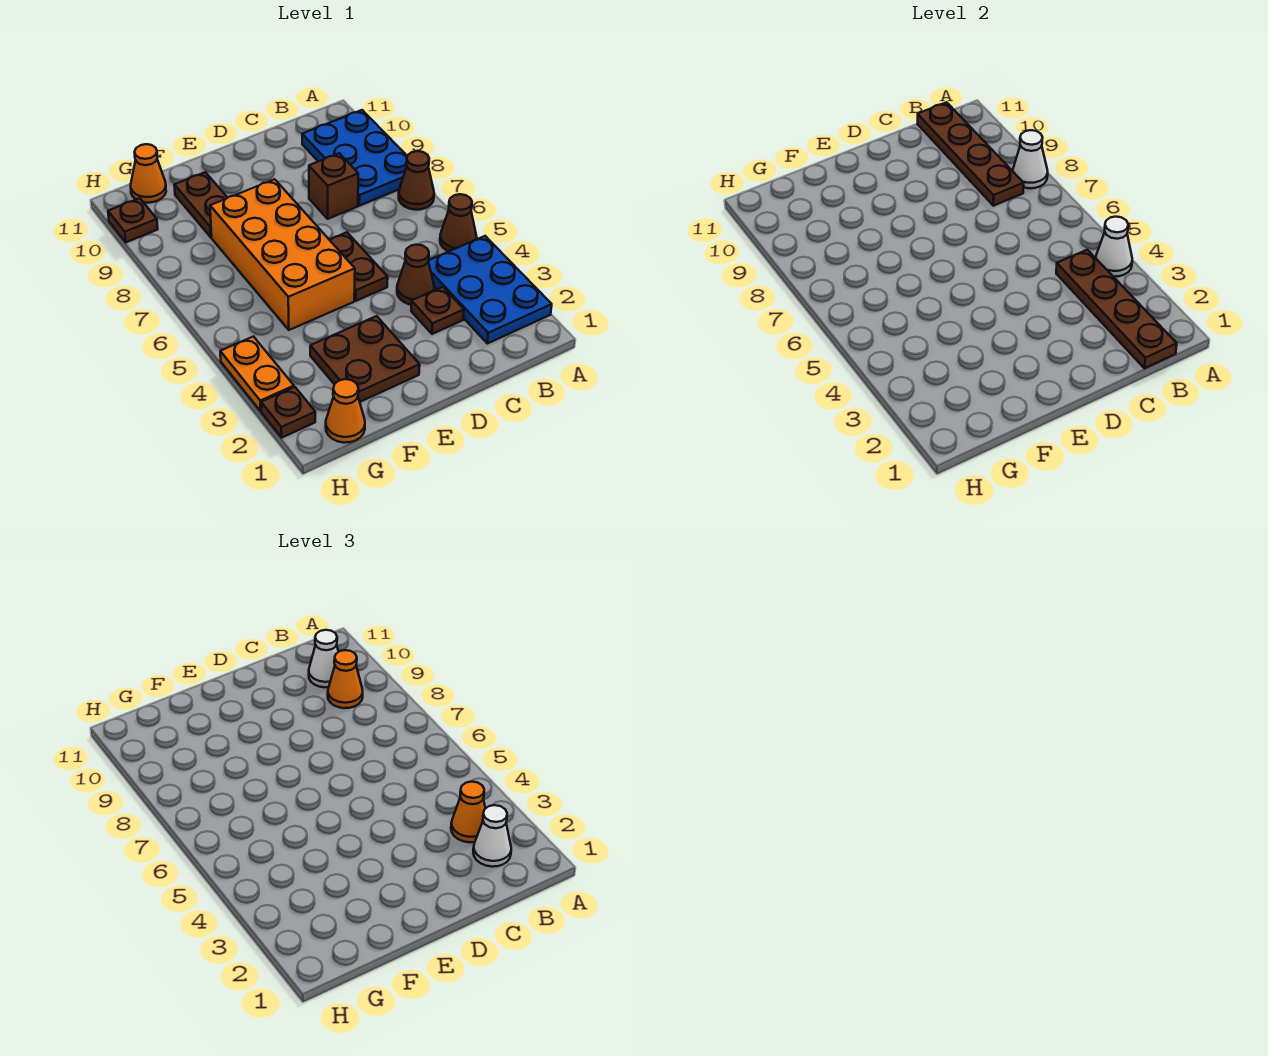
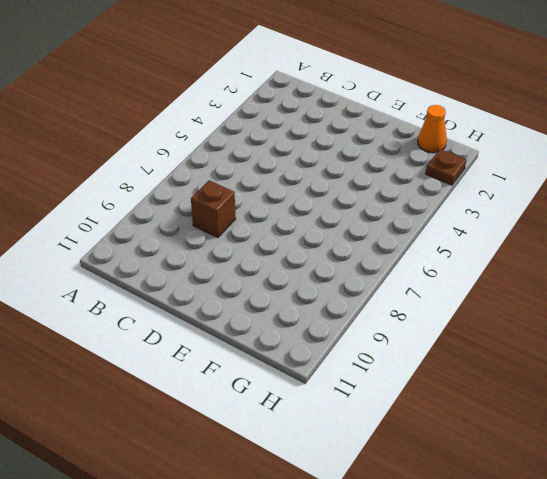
none -> blue plate A2:B4 level 1
none -> brown cone A5 level 1
none -> brown cone A7 level 1

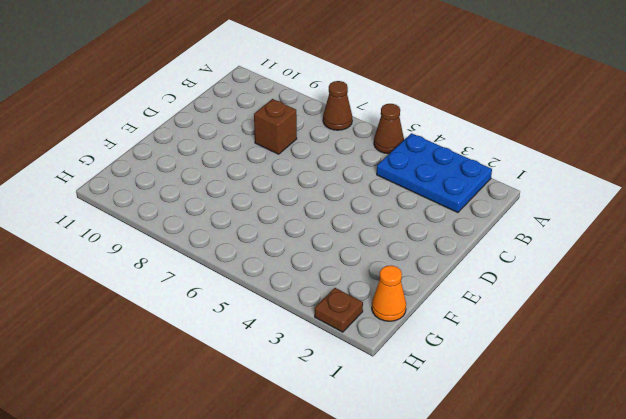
none -> blue plate A8:B10 level 1
none -> brown plate C3 level 1
none -> brown cone C4 level 1

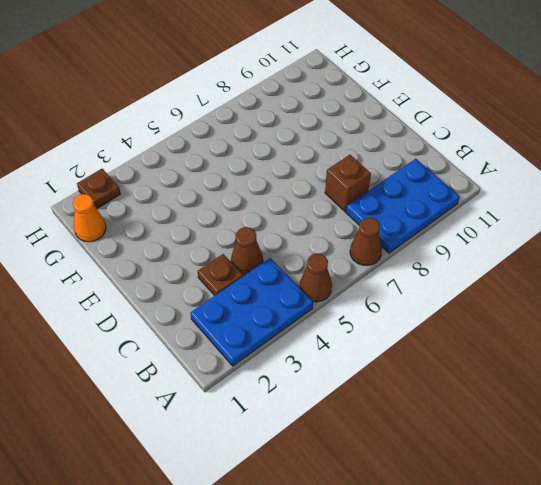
none -> brown plate D5:D6 level 1
none -> brown plate E2:F3 level 1
none -> orange brick E5:F8 level 1

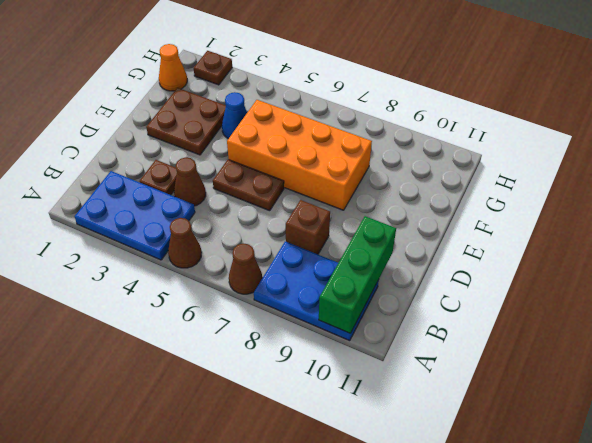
green brick A10:C10 level 2 -> brown plate B8:B11 level 2
blue cone F4 level 1 -> none
none -> brown plate F9:F10 level 1
none -> orange cone G11 level 1
none -> orange plate H3:H4 level 1

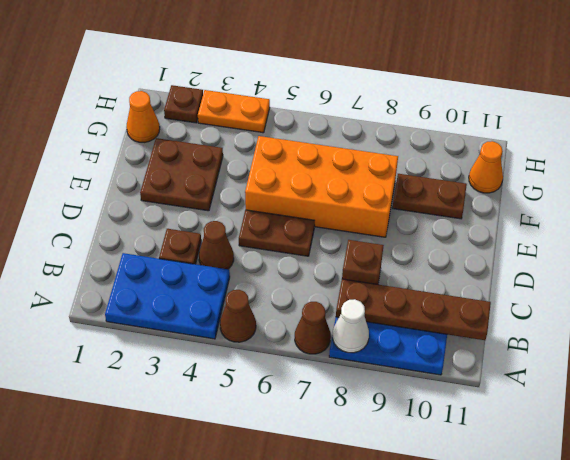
none -> brown plate H10 level 1
none -> white cone A4 level 2
none -> brown plate B1:B4 level 2

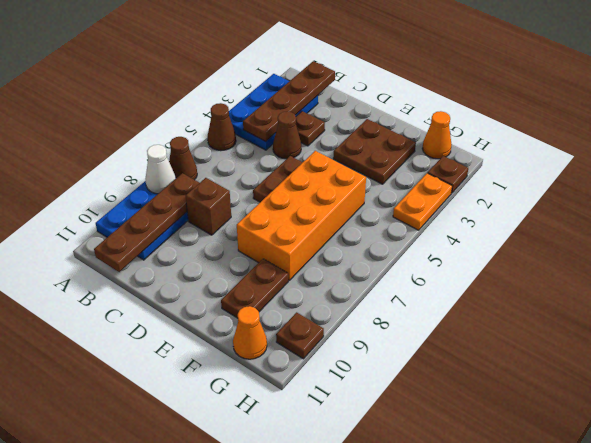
none -> white cone A4 level 2
none -> white cone B2 level 3
none -> orange cone B3 level 3

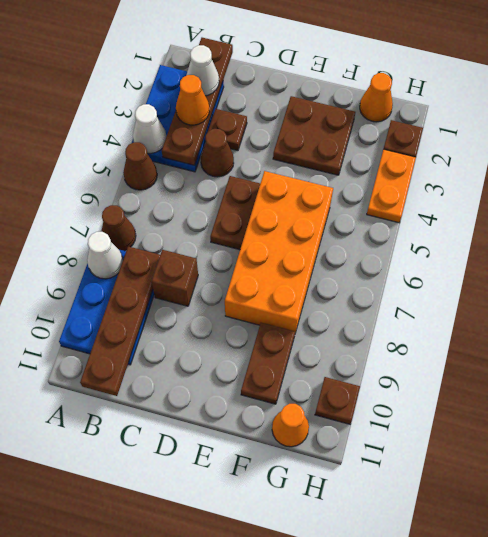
none -> orange cone B9 level 3
none -> white cone B10 level 3

